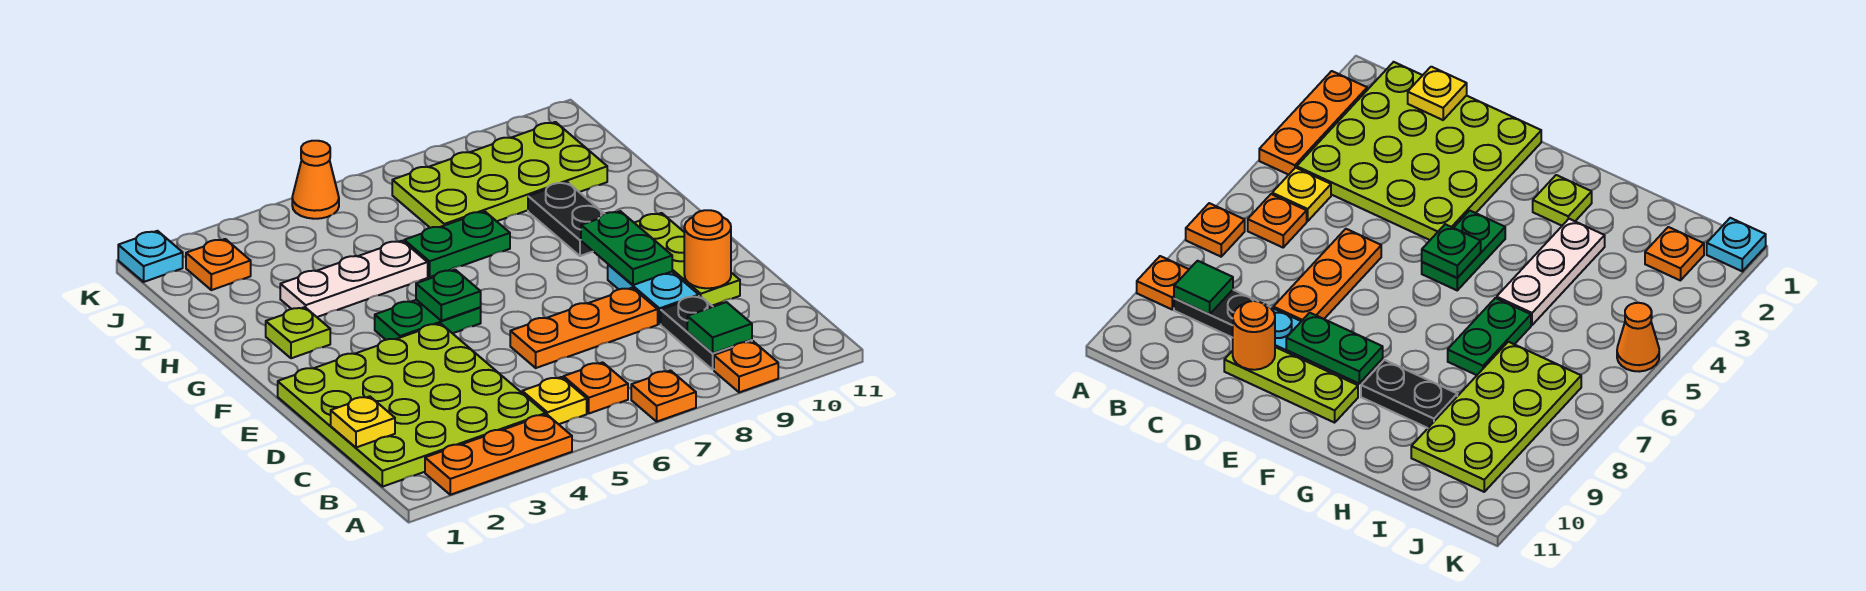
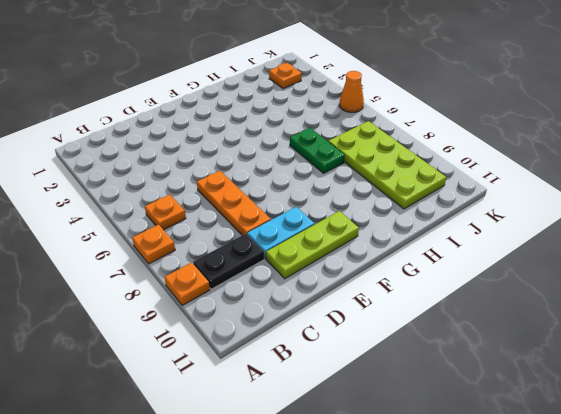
none -> orange plate A2:A4 level 1
none -> lime plate B1:E4 level 1
none -> yellow plate B5 level 1

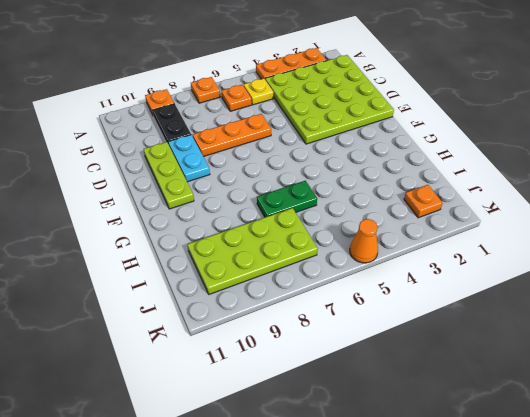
none -> green plate F4:F5 level 1
none -> lime plate G2 level 1
none -> black plate G9:H9 level 1

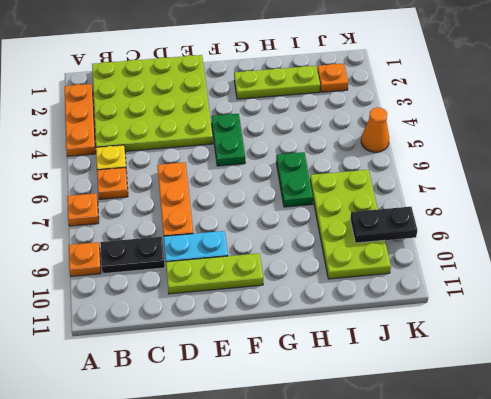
lime plate G2:I2 level 1 -> lime plate G2 level 1
black plate J9:K9 level 2 -> black plate G9:H9 level 1
none -> white plate H3:H5 level 1
none -> cyan plate K1 level 1
none -> green tile B9 level 2

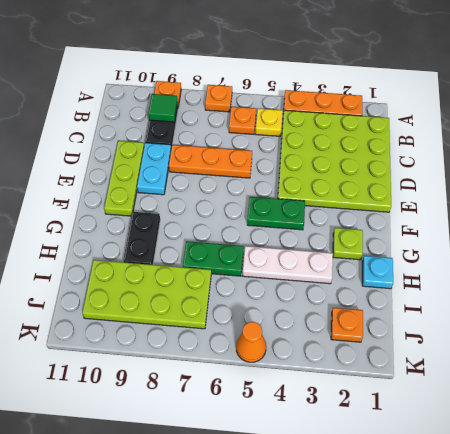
cyan plate H1 level 1 -> cyan plate K1 level 1
none -> yellow plate C1 level 2
none -> orange round brick D10 level 2
none -> green plate E9:F9 level 2

